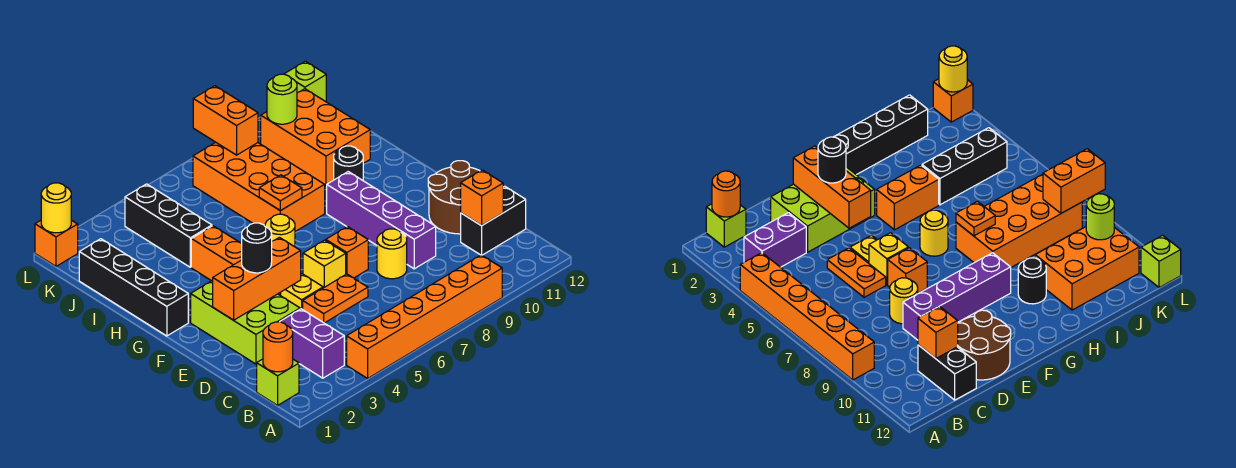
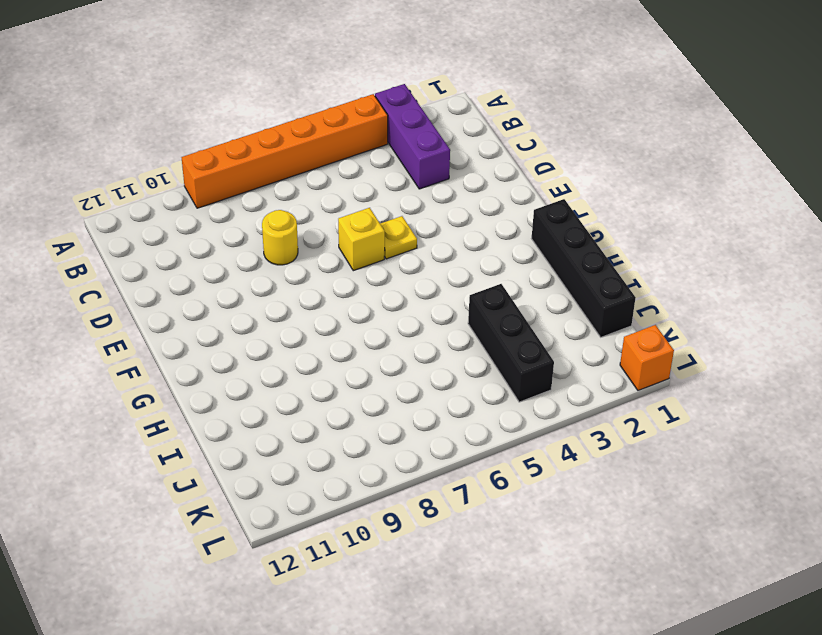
purple brick A3:C3 level 1 -> purple brick B3:C3 level 1
none -> lime brick B1 level 1
none -> black brick C11:C12 level 1
none -> lime brick D2:F3 level 1

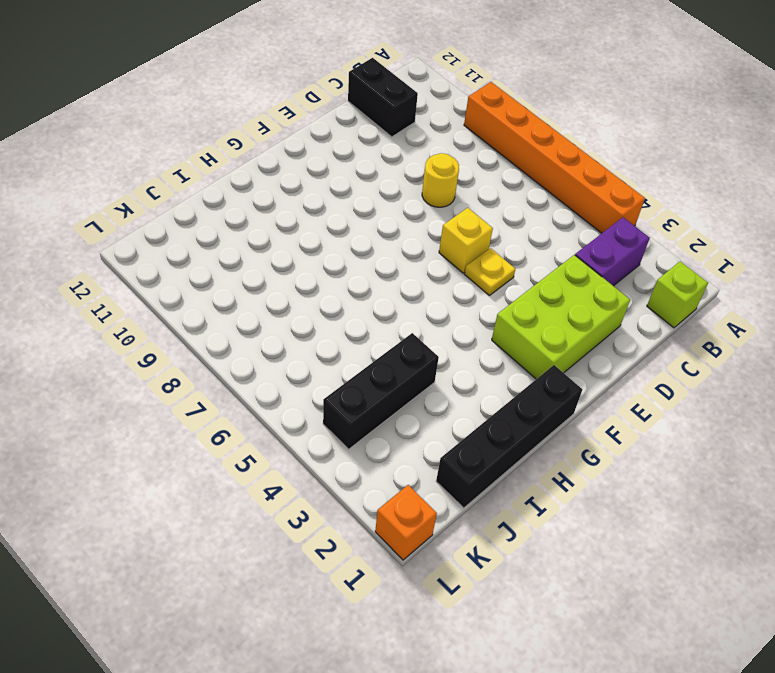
none -> orange plate D5:D6 level 1
none -> purple brick D9:G9 level 1
none -> brown round brick D11:E12 level 1

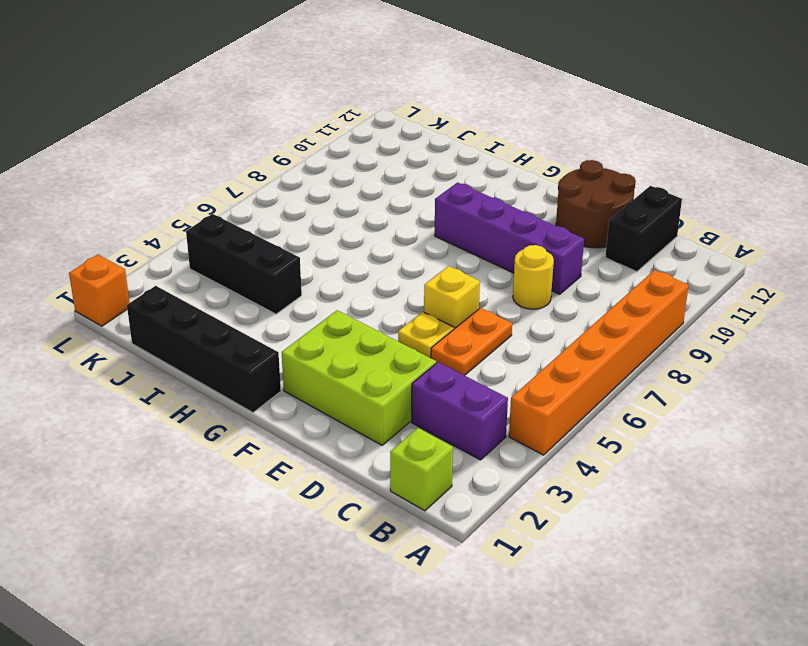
none -> orange brick E7 level 1
none -> orange brick G4:H4 level 1
none -> yellow round brick G6 level 1

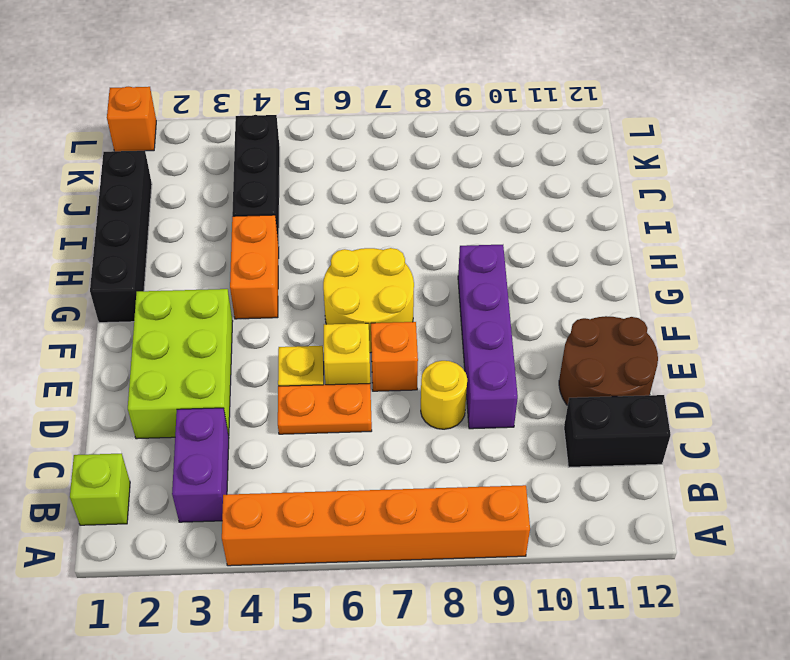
yellow round brick F6:G7 level 1 -> yellow round brick G6 level 1
none -> orange brick H7:K8 level 1
none -> black round brick H10 level 1
none -> orange brick I10:K11 level 1

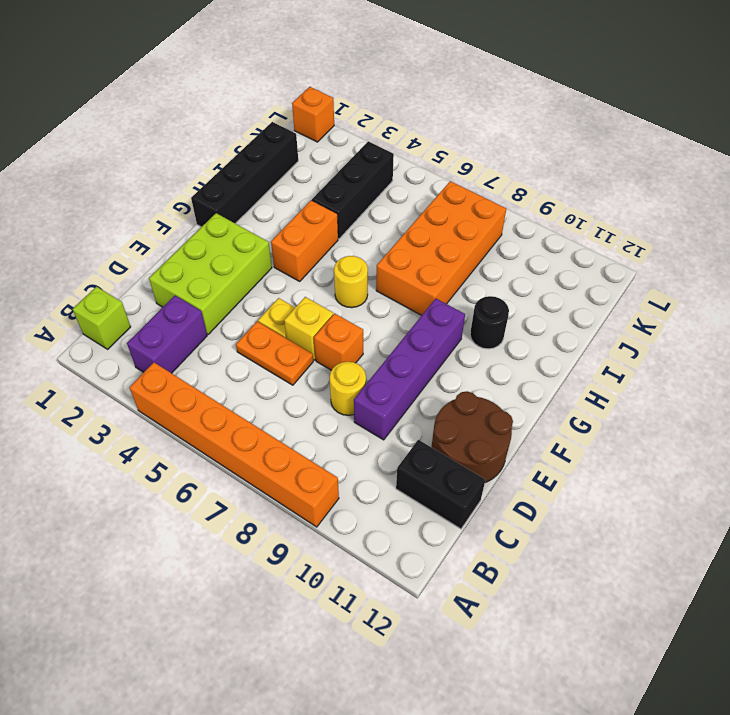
none -> orange brick I10:K11 level 1
none -> lime brick L12 level 1
none -> orange round brick B1 level 2

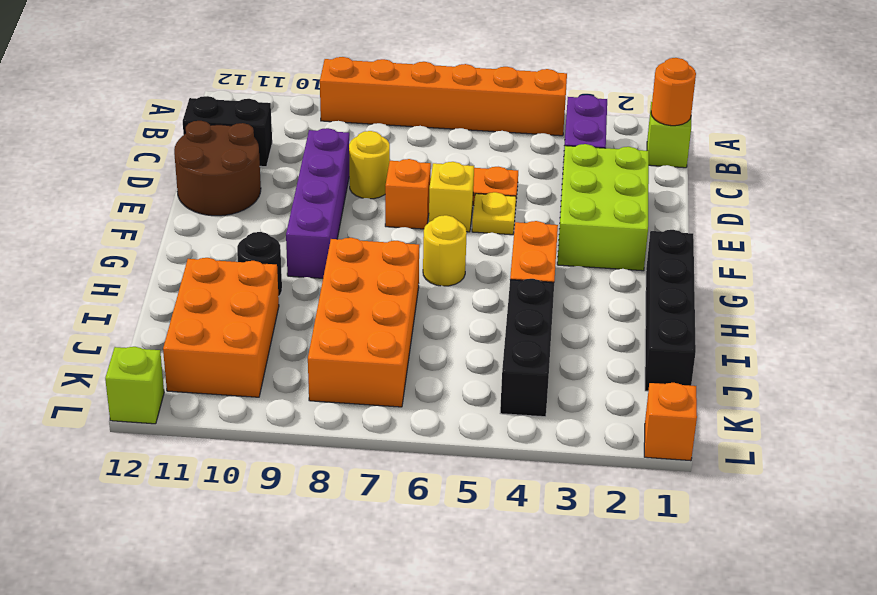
none -> orange brick C11 level 2
none -> orange brick E2:E4 level 2
none -> orange plate H7 level 2

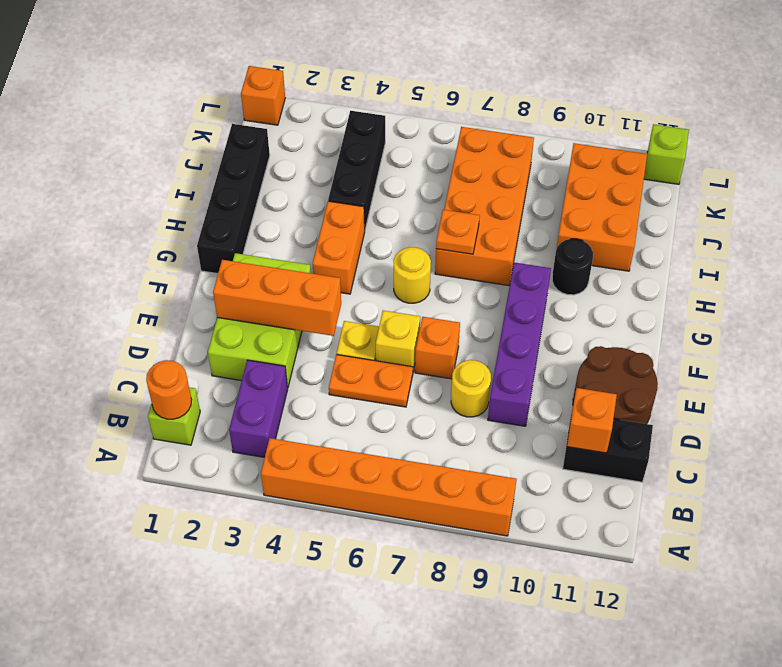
none -> orange brick K8:L8 level 2
none -> lime round brick K10 level 2
none -> yellow round brick L1 level 2

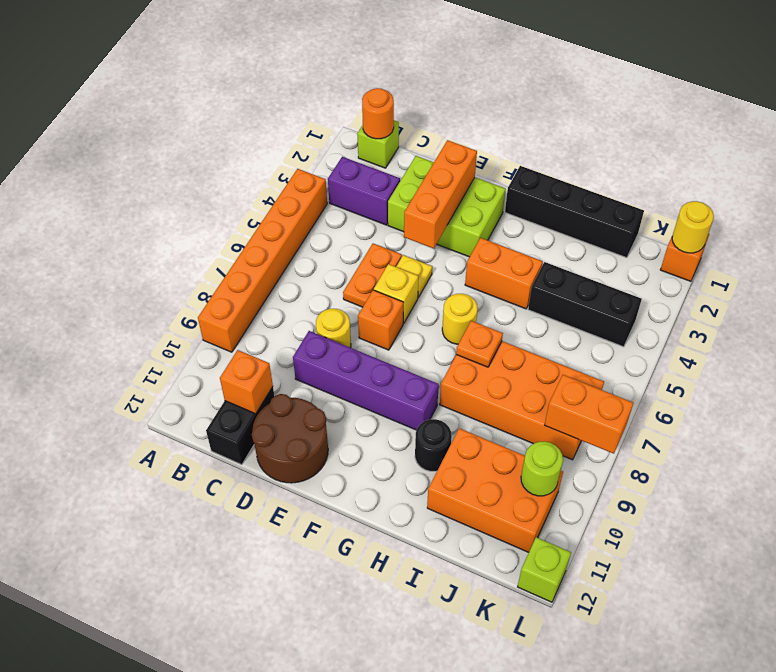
none -> black round brick E3 level 3

